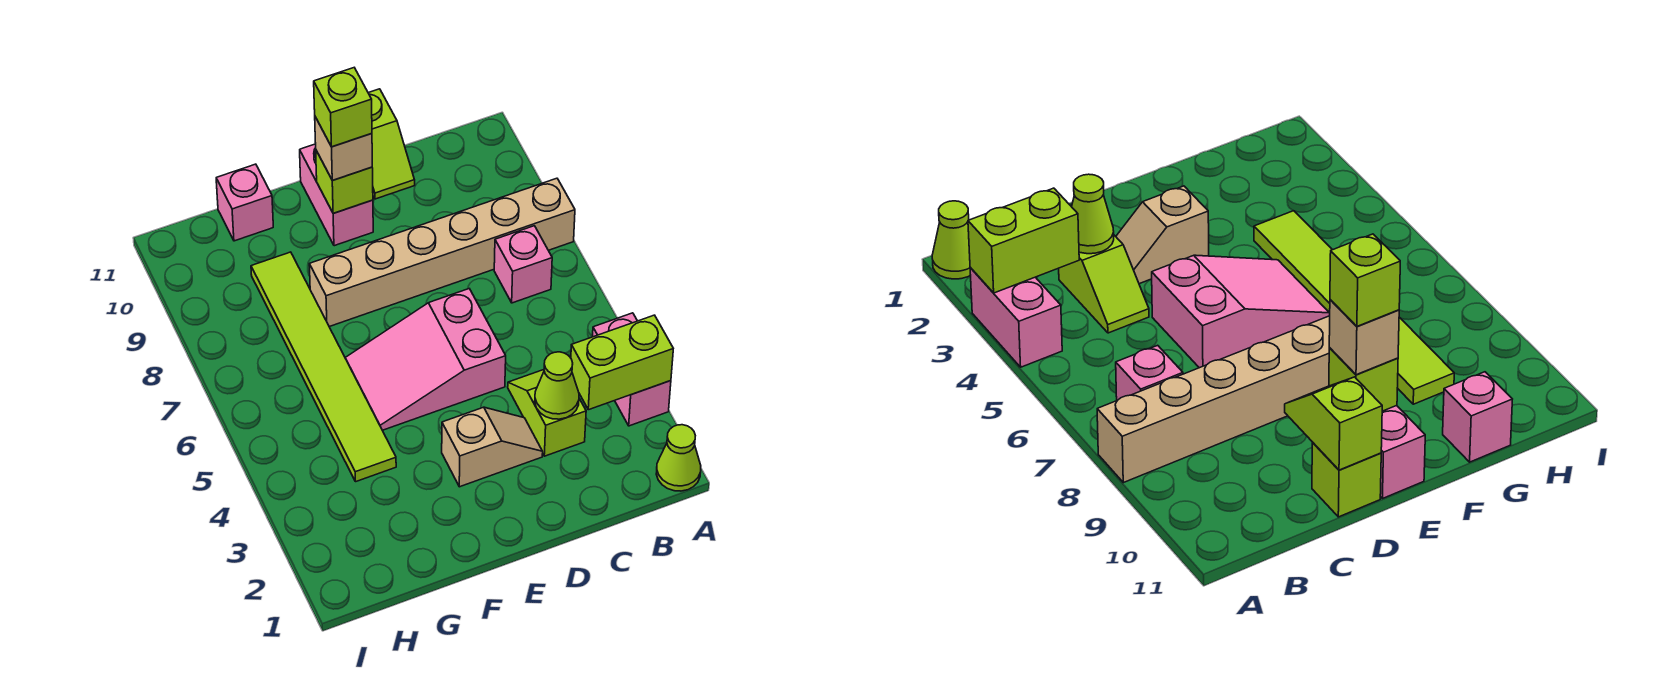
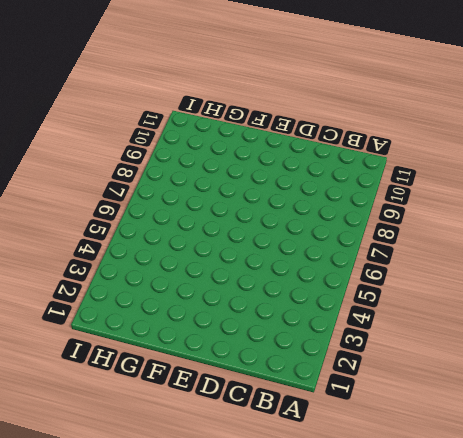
none -> lime cone A1 level 1
none -> pink brick A3:A4 level 1
none -> tan brick A8:F8 level 1

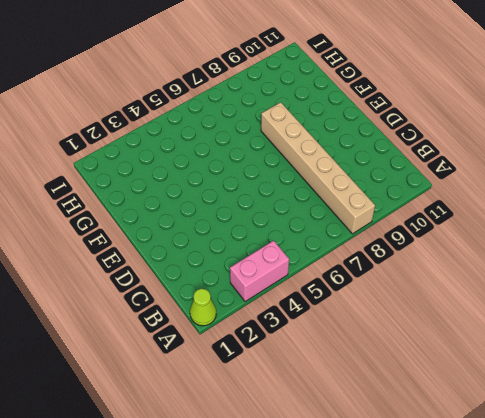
none -> pink brick B7 level 1
none -> lime slope C3:C4 level 1 top 3
none -> tan slope D3:E3 level 1 top E

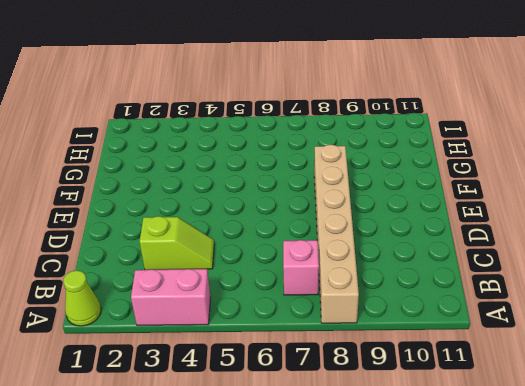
none -> tan slope D3:E3 level 1 top E
none -> pink slope D5:F6 level 1 top D
none -> lime brick D11 level 1

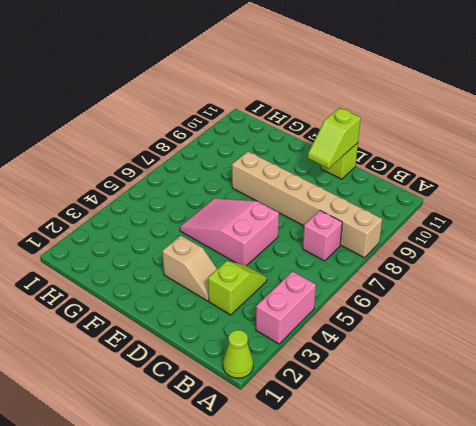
none -> pink brick E10:E11 level 1
none -> lime tile G4:G9 level 1
none -> pink brick G11 level 1

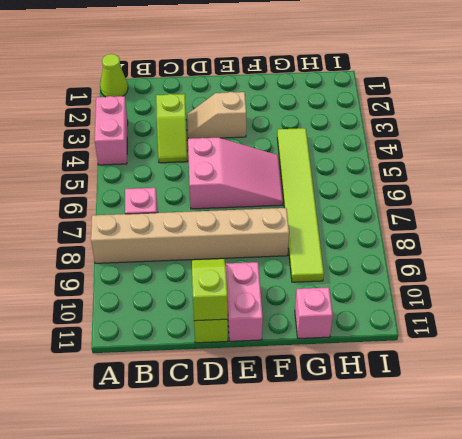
none -> lime brick A3:B3 level 2
none -> lime cone C3 level 2
none -> lime brick E10 level 2

